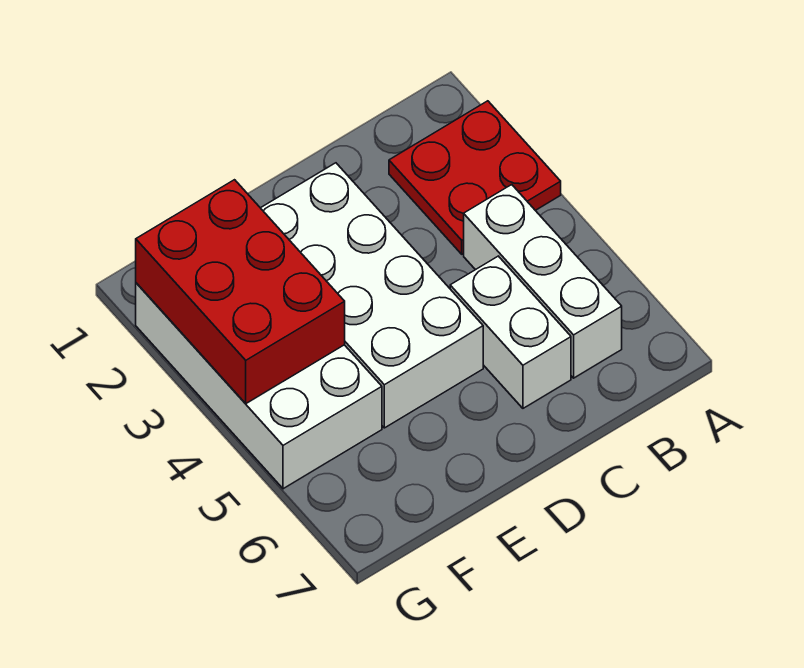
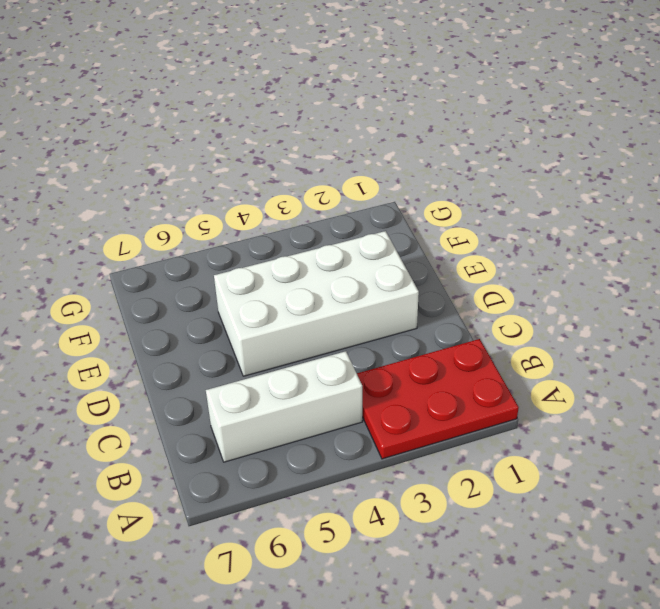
red plate A1:B3 level 1 -> red plate A2:B3 level 1
none -> white brick C5:C6 level 1
none -> white brick F2:G5 level 1

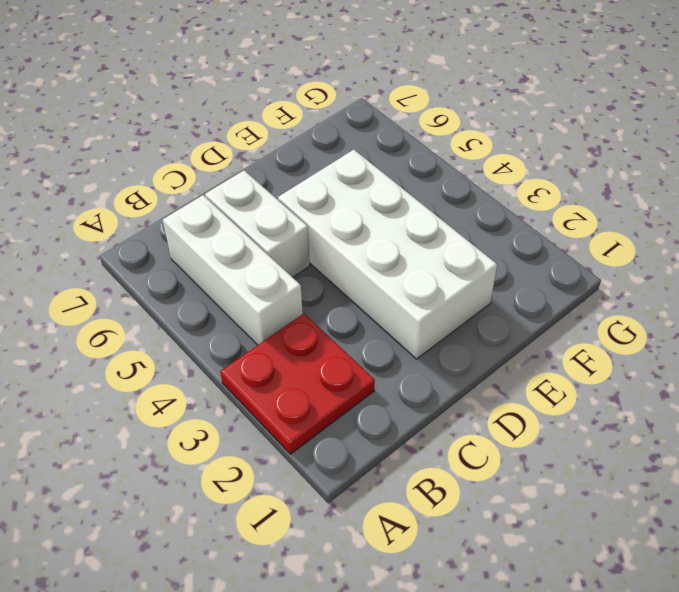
none -> white brick F2:G5 level 1
none -> red brick F2:G4 level 2

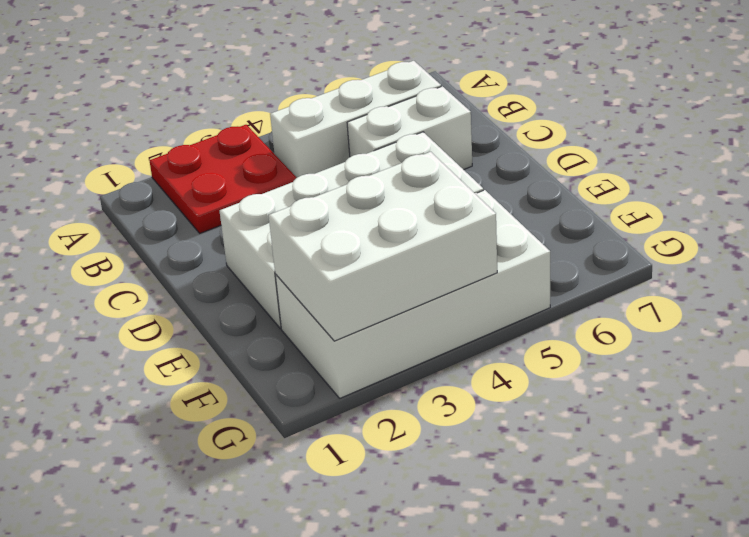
white brick F2:G4 level 2 -> red brick F2:G4 level 2

